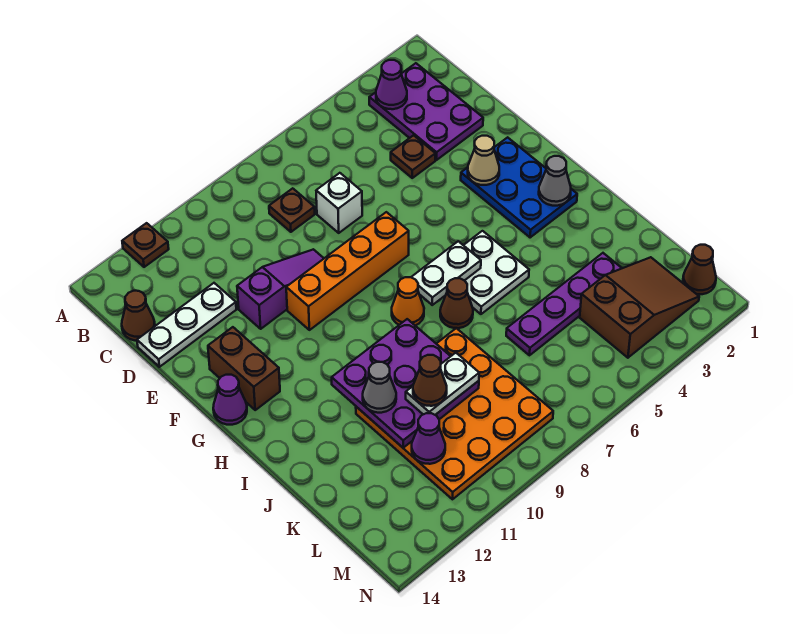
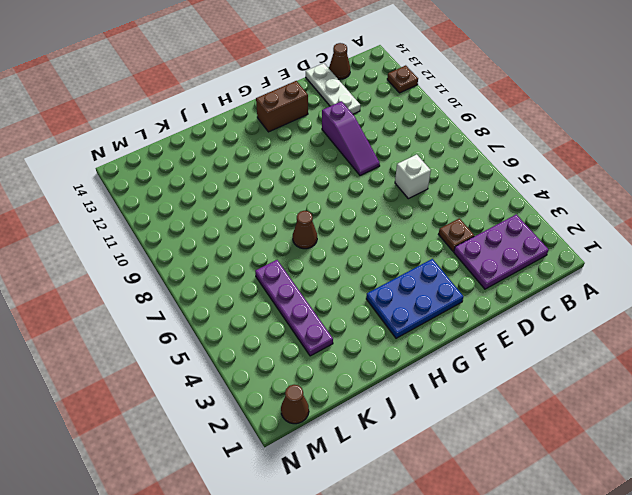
none -> brown plate C8 level 1
none -> orange brick F7:F10 level 1
none -> purple cone G14 level 1

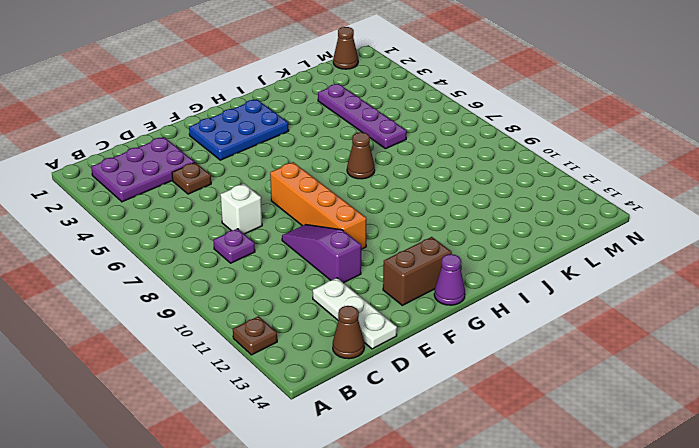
purple plate C8 level 1 -> brown plate C8 level 1
none -> white plate H5:I6 level 1
none -> orange cone H8 level 1
none -> orange plate J8:M11 level 1

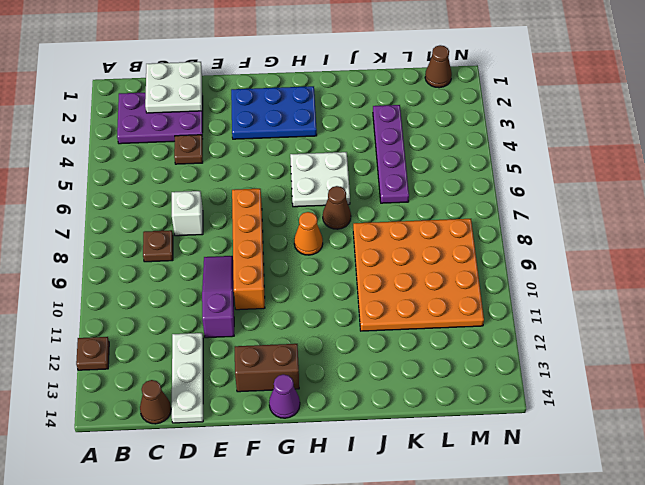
white plate C1:D2 level 2 -> none
none -> brown slope L2:M4 level 1 top 4
none -> purple cone B3 level 2
none -> tan cone F3 level 2

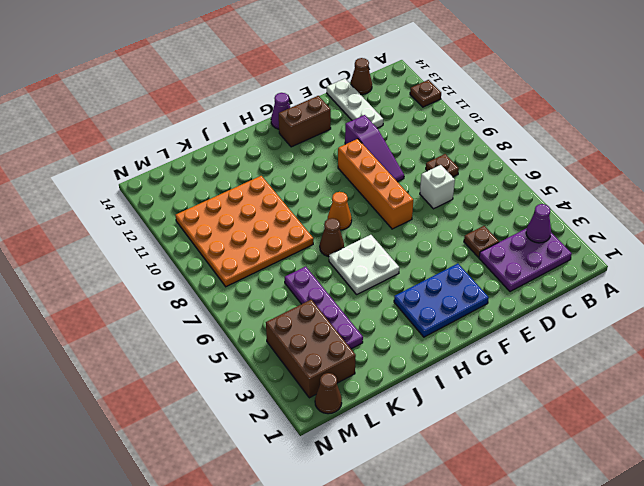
brown brick L2:M4 level 1 -> brown slope L2:M4 level 1 top 4
none -> tan cone F3 level 2
none -> grey cone H2 level 2
none -> white plate H6:H7 level 2

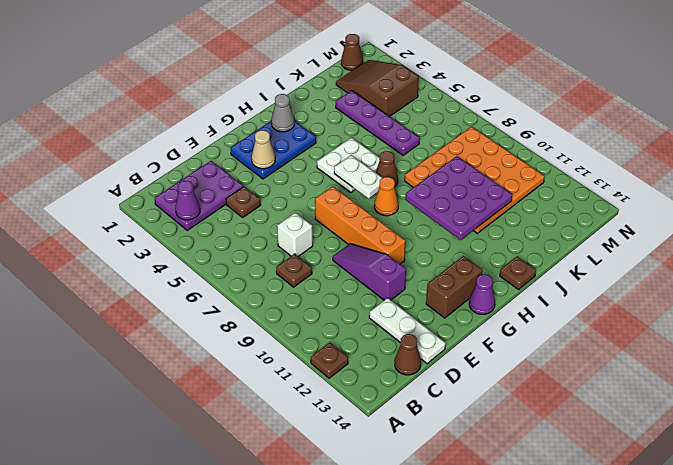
brown plate I14 level 1 -> none
none -> purple cone L11 level 2
none -> grey cone J11 level 3
none -> white plate K9:K10 level 3

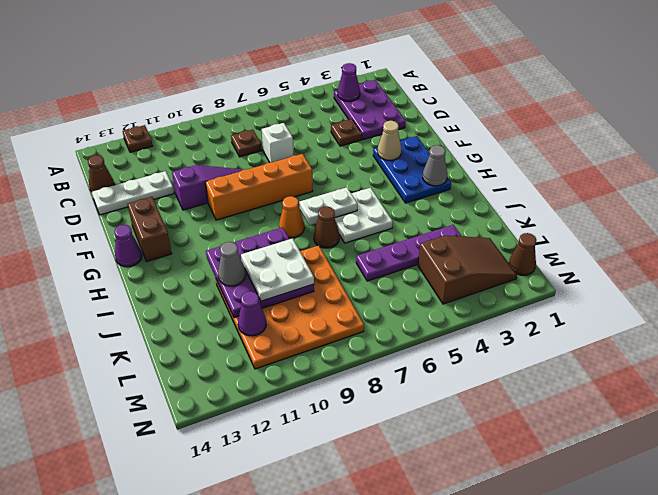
white plate J9:K10 level 3 -> white plate K9:K10 level 3
none -> brown cone K10 level 4

